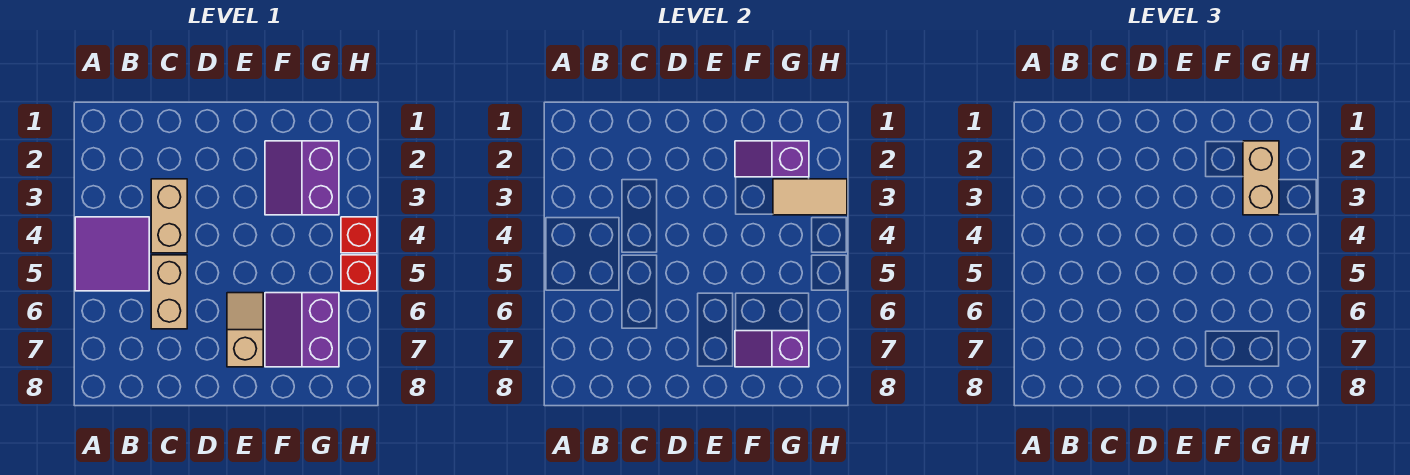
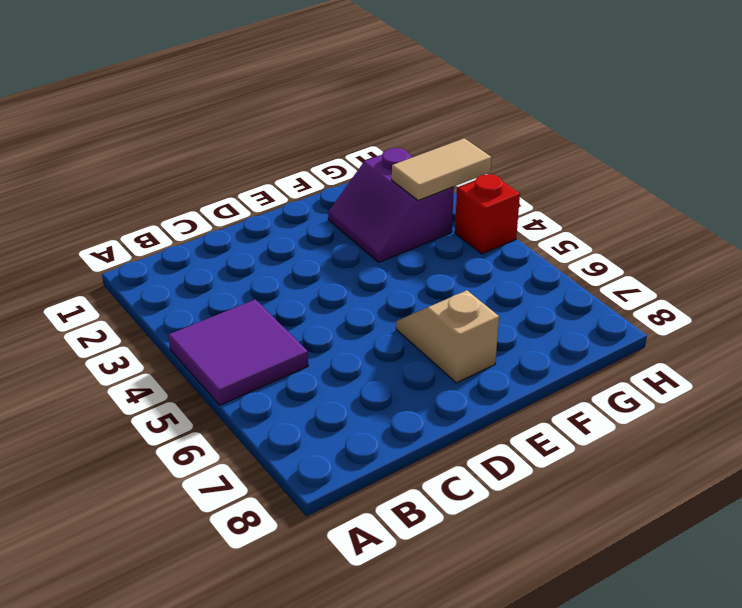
none -> tan brick C3:C4 level 1
none -> tan brick C5:C6 level 1
none -> purple slope F6:G7 level 1 top G

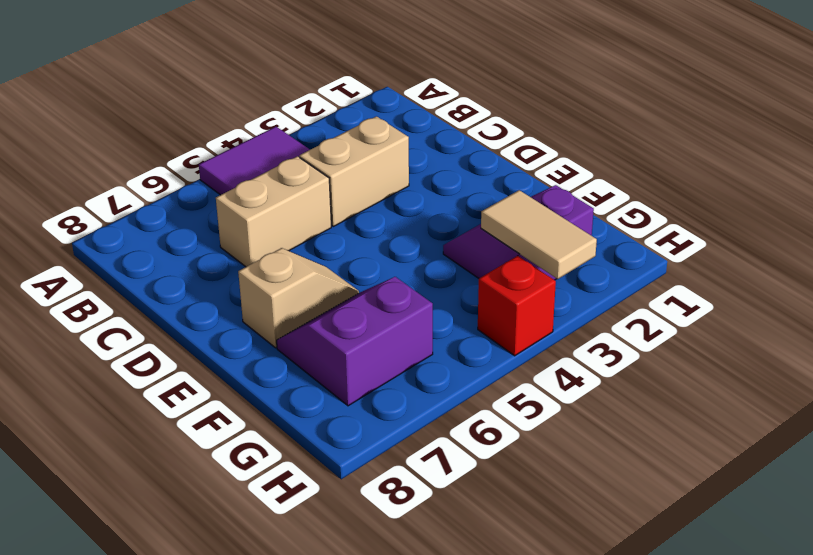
none -> red brick H5 level 1
none -> purple slope F2:G2 level 2 top G
none -> purple slope F7:G7 level 2 top G

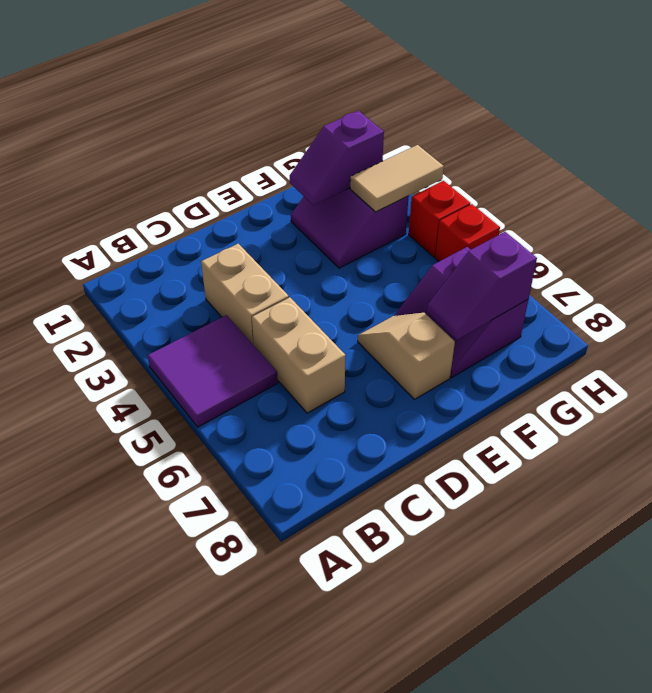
none -> tan brick G2:G3 level 3

